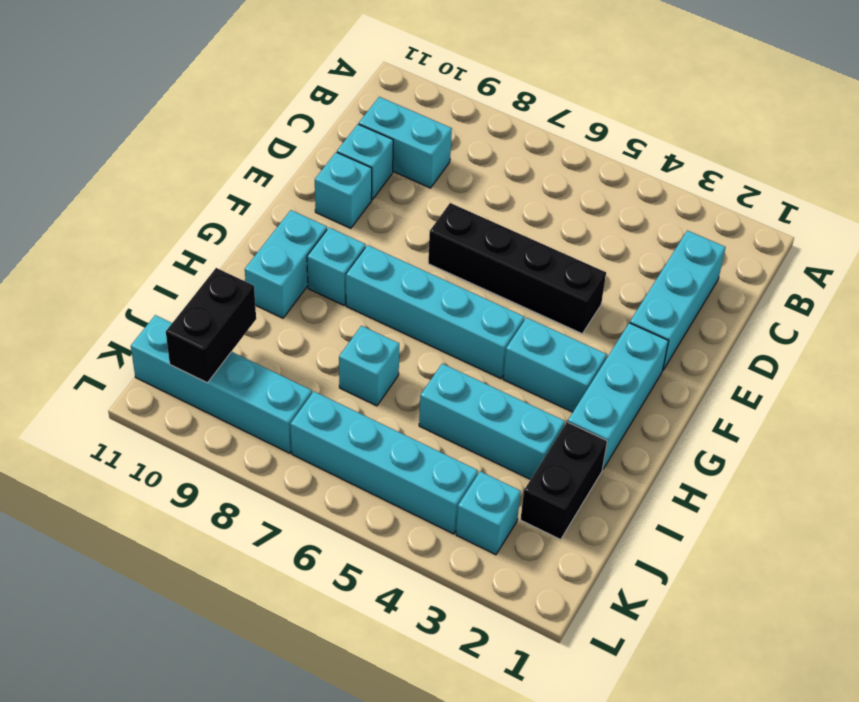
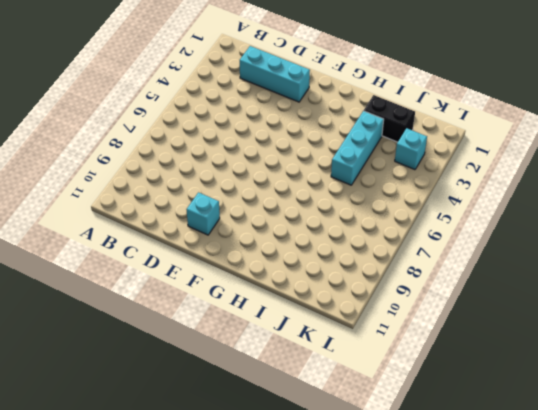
none -> cyan brick C9:C10 level 1
none -> cyan brick D10 level 1
none -> black brick E4:E7 level 1

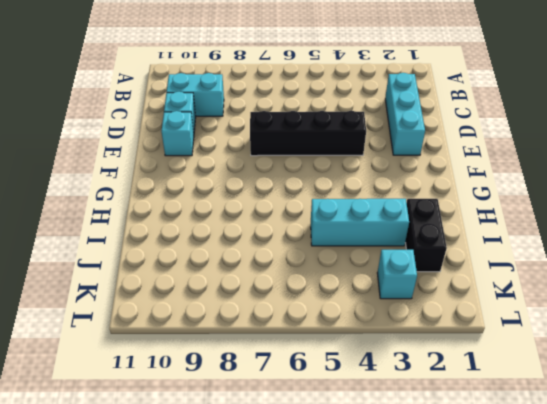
none -> cyan brick F2:H2 level 1
none -> cyan brick G3:G4 level 1
none -> cyan brick G5:G8 level 1

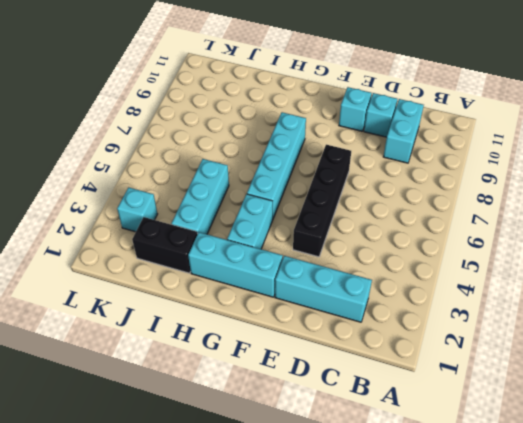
none -> cyan brick G9 level 1
none -> cyan brick G10:H10 level 1
none -> cyan brick I7 level 1

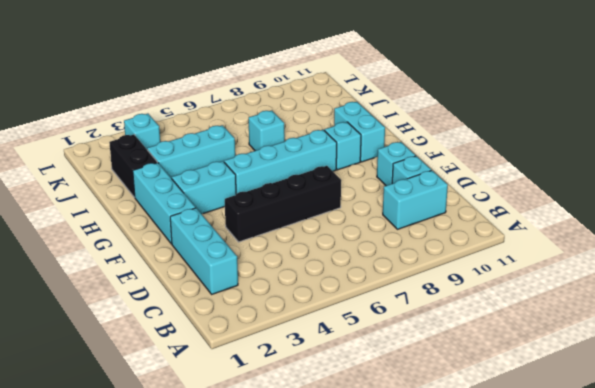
none -> cyan brick K4:K7 level 1
none -> cyan brick K8:K11 level 1
none -> black brick J10:K10 level 2

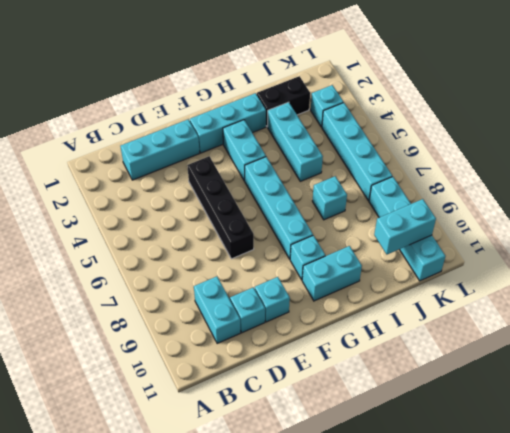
cyan brick J10:K10 level 2 -> black brick J10:K10 level 2

